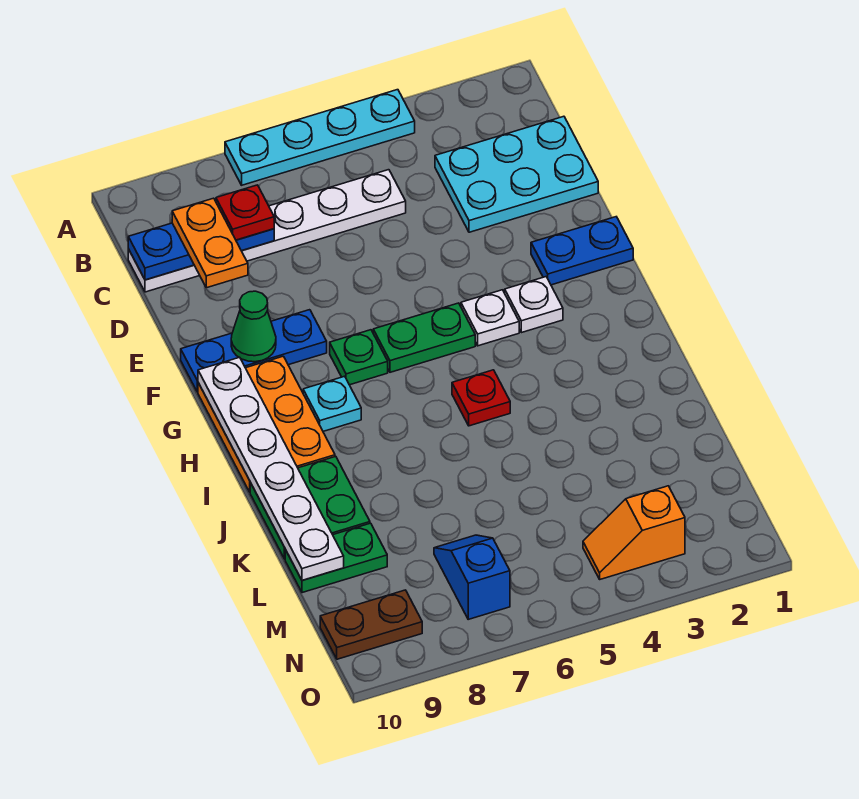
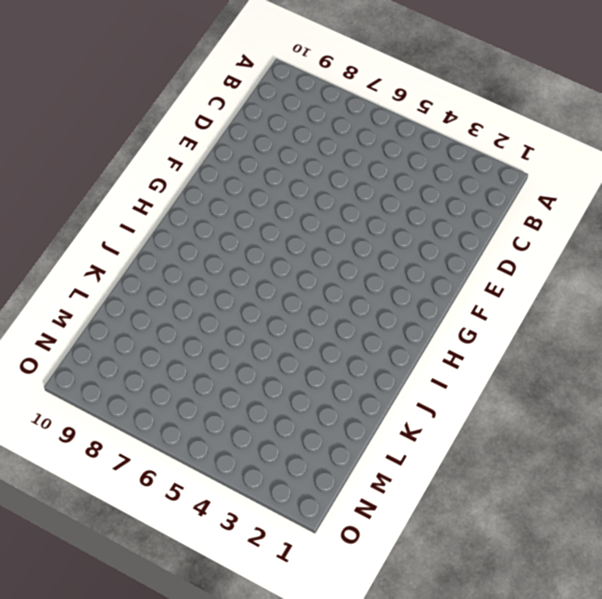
none -> cyan plate A4:A7 level 1
none -> cyan plate C1:D3 level 1
none -> white plate C5:C10 level 1

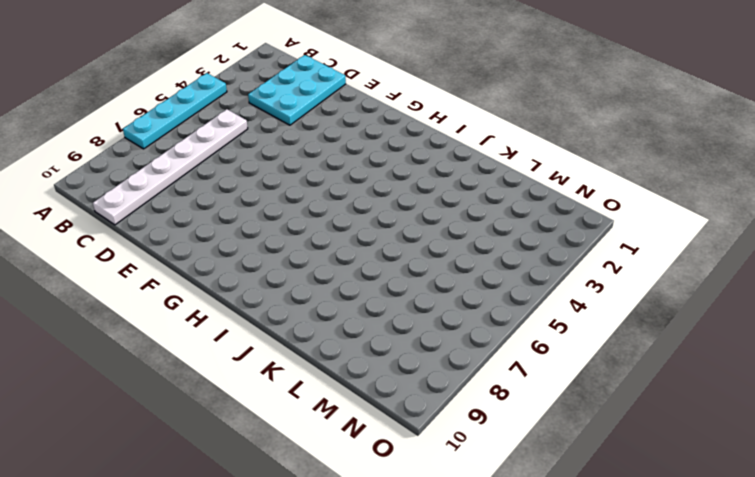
none -> blue plate F1:F2 level 1
none -> blue plate F8:F10 level 1
none -> white plate G3 level 1

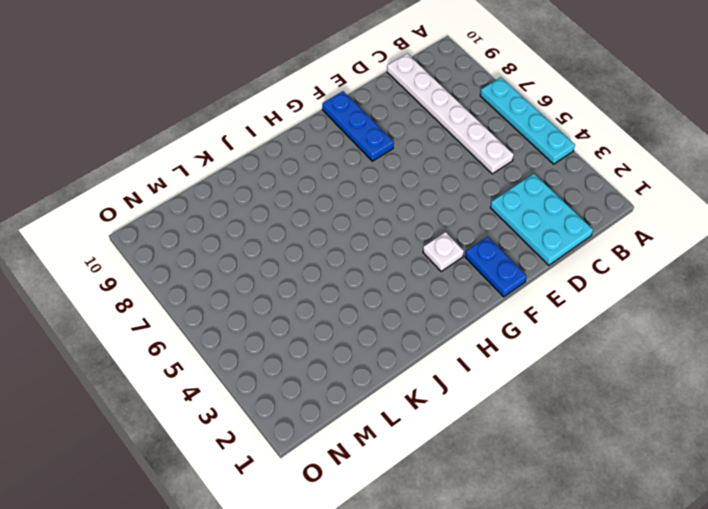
none -> white plate G4 level 1
none -> green plate G5:G6 level 1
none -> green plate G7 level 1

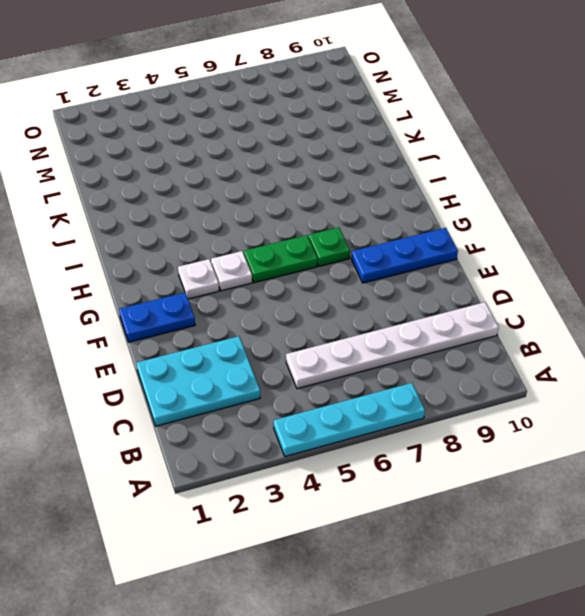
none -> orange plate G9:I10 level 1
none -> cyan plate H8 level 1
none -> red plate I5 level 1

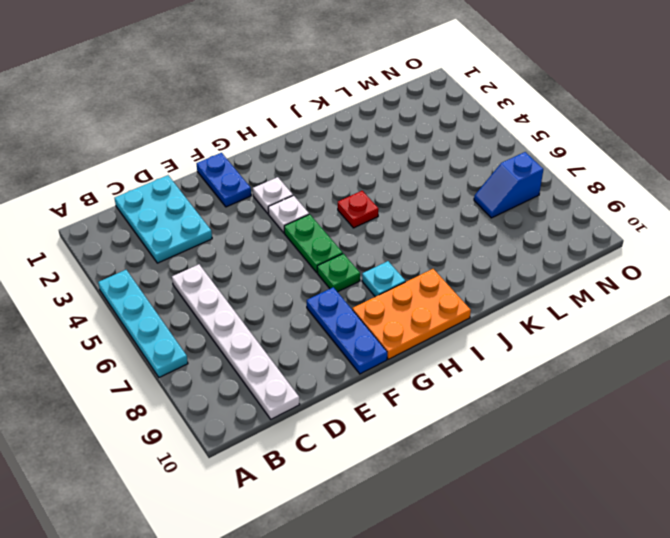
none -> green plate J9:K10 level 1
none -> green plate L9:L10 level 1
none -> orange slope N3:N4 level 1 top 3

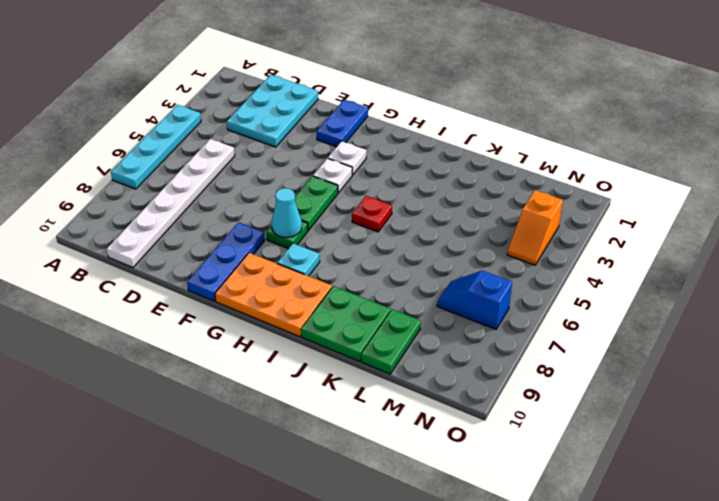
cyan cone G7 level 2 -> none
none -> brown plate N9:N10 level 1
none -> blue plate C8:C10 level 2
none -> green cone F9 level 2

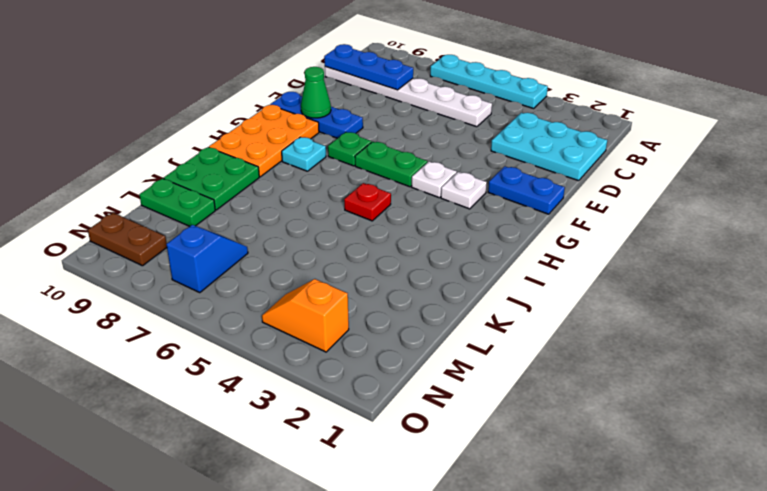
none -> white plate G10:L10 level 2
none -> red plate C8 level 3
none -> orange plate C9:D9 level 3

